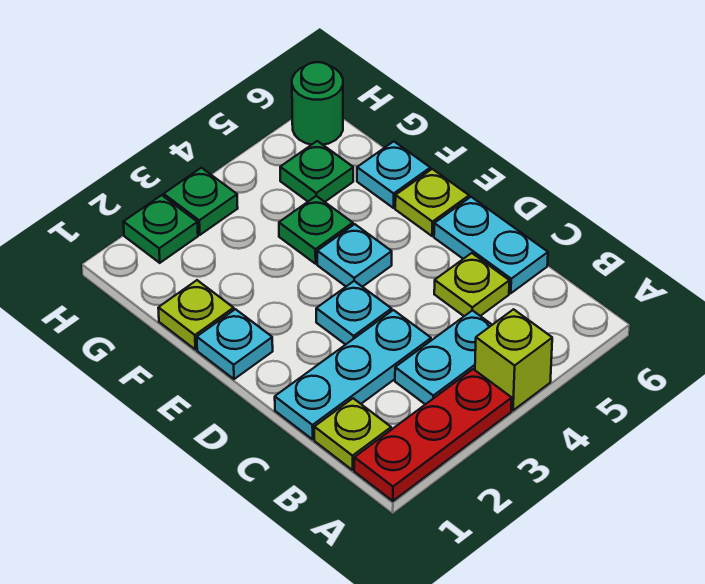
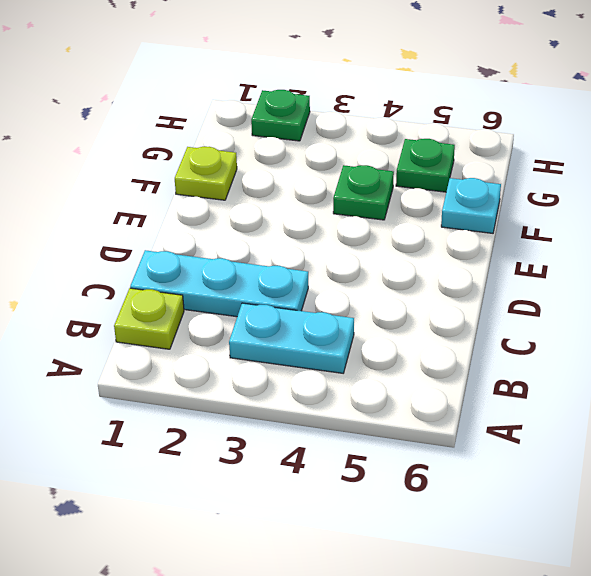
none -> red plate A1:A3 level 1
none -> lime brick A4 level 1
none -> lime plate C5 level 1

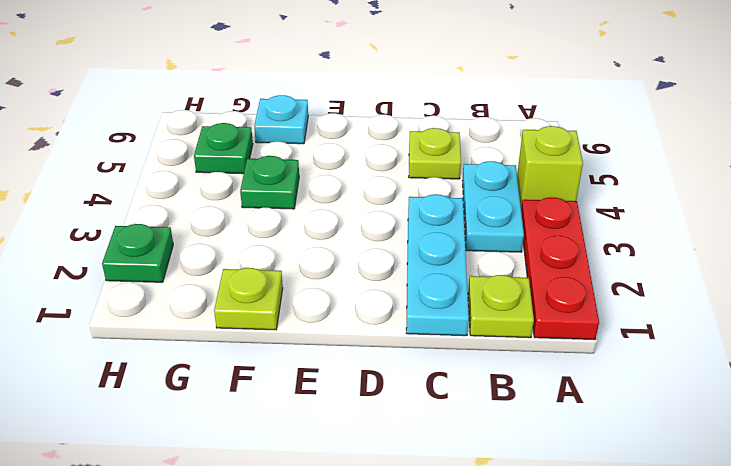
none -> cyan plate C6:D6 level 1
none -> cyan plate D3 level 1
none -> cyan plate E1 level 1

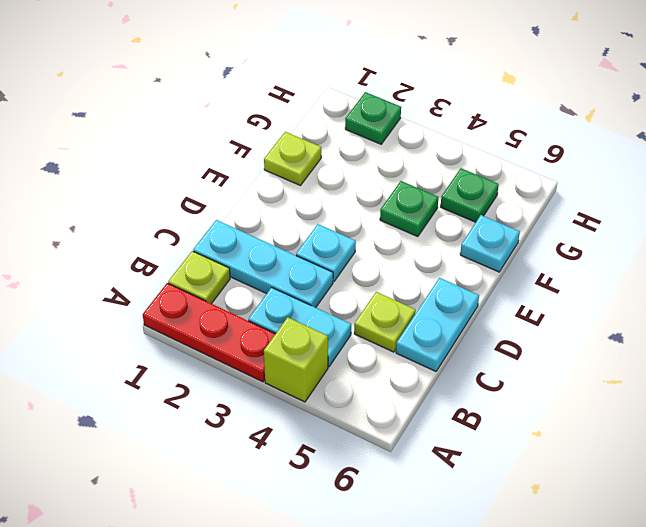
none -> cyan plate E1 level 1
none -> cyan plate E4 level 1
none -> lime plate E6 level 1

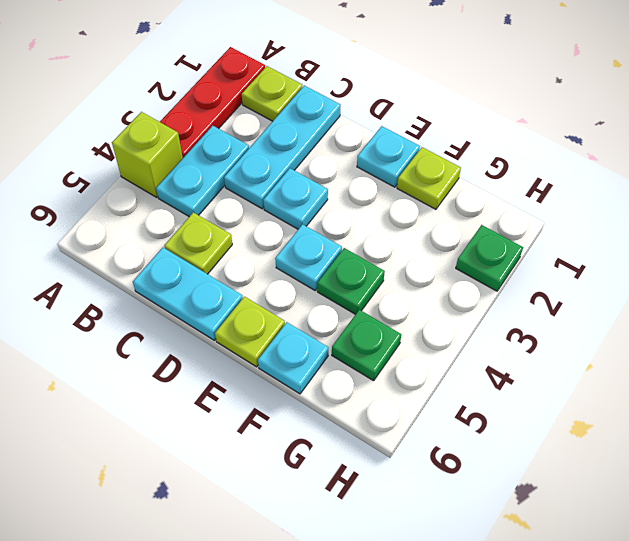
none -> green plate H3 level 1
none -> green round brick H6 level 1

